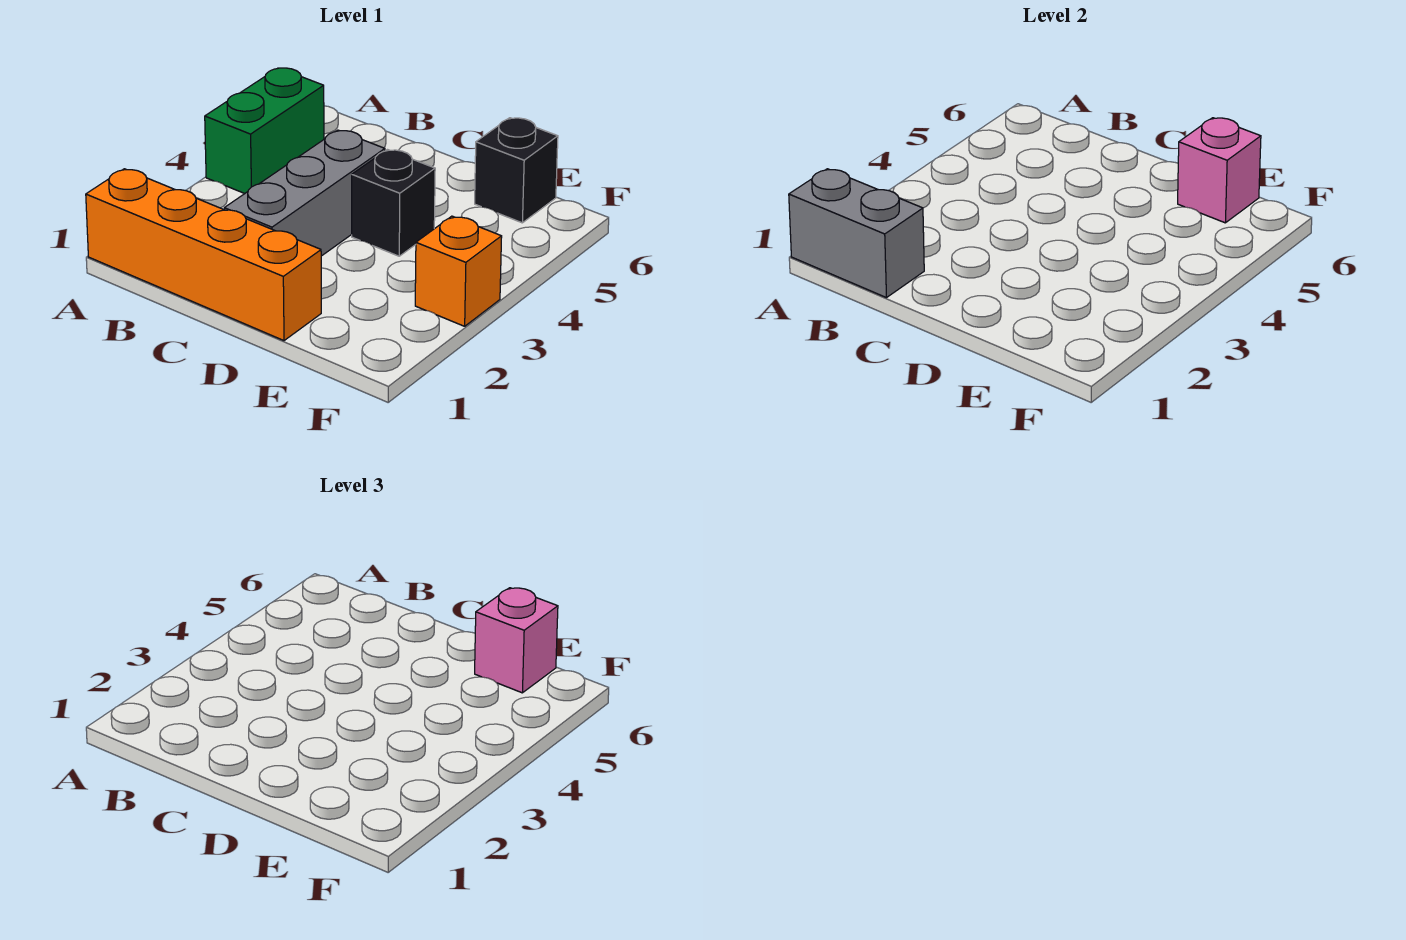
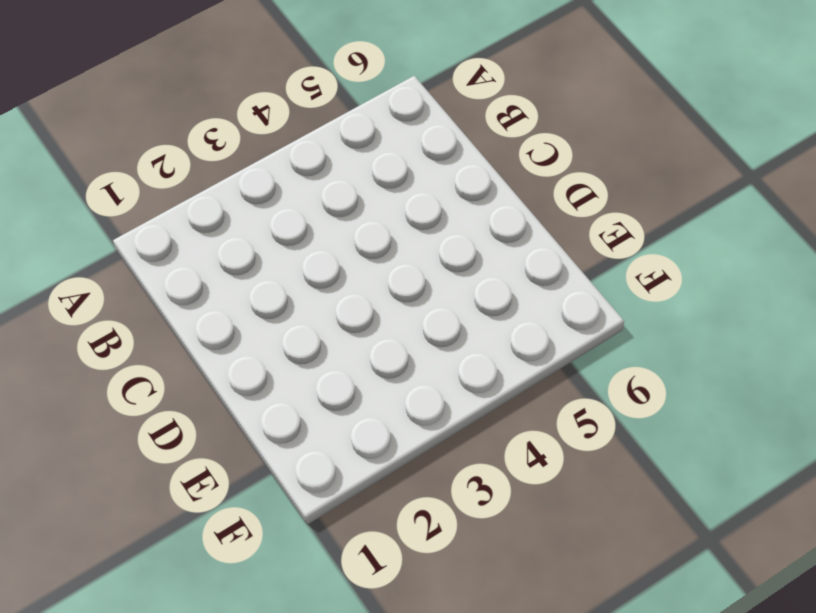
none -> orange brick A1:D1 level 1
none -> green brick A4:A5 level 1

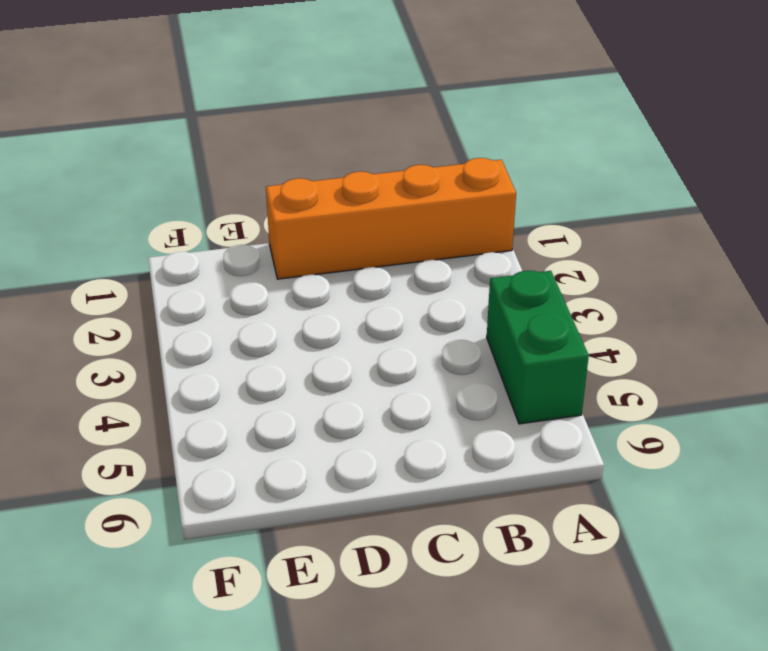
none -> grey brick C2:C4 level 1
none -> black brick D4 level 1

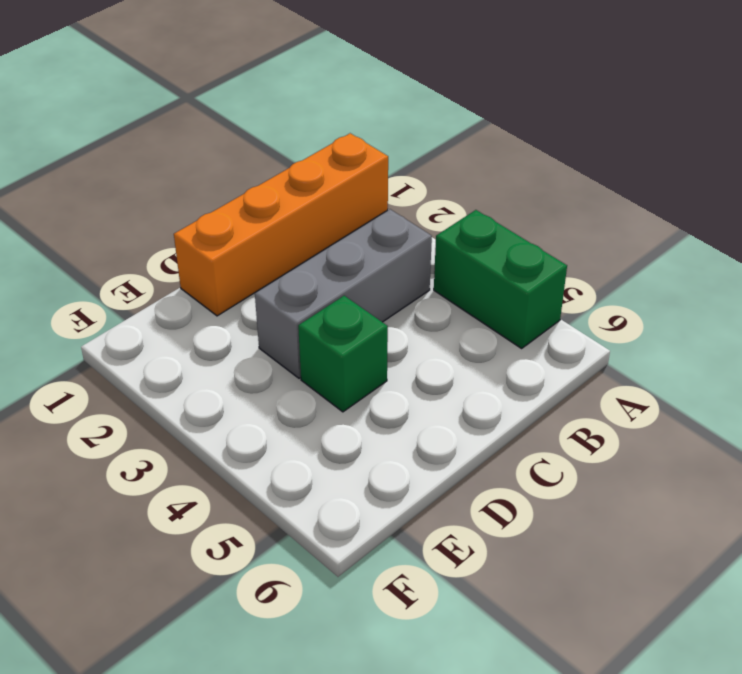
grey brick B3:D3 level 1 -> grey brick C2:C4 level 1
green brick D4 level 1 -> black brick D4 level 1
none -> black brick E6 level 1
none -> orange brick F3 level 1

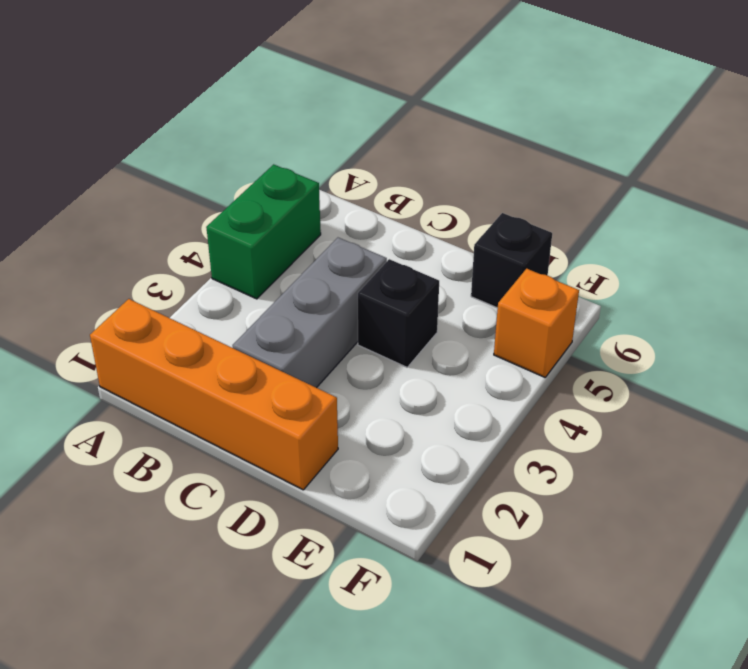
orange brick F5 level 1 -> orange brick F3 level 1
none -> grey brick A1:B1 level 2
none -> pink brick E6 level 2

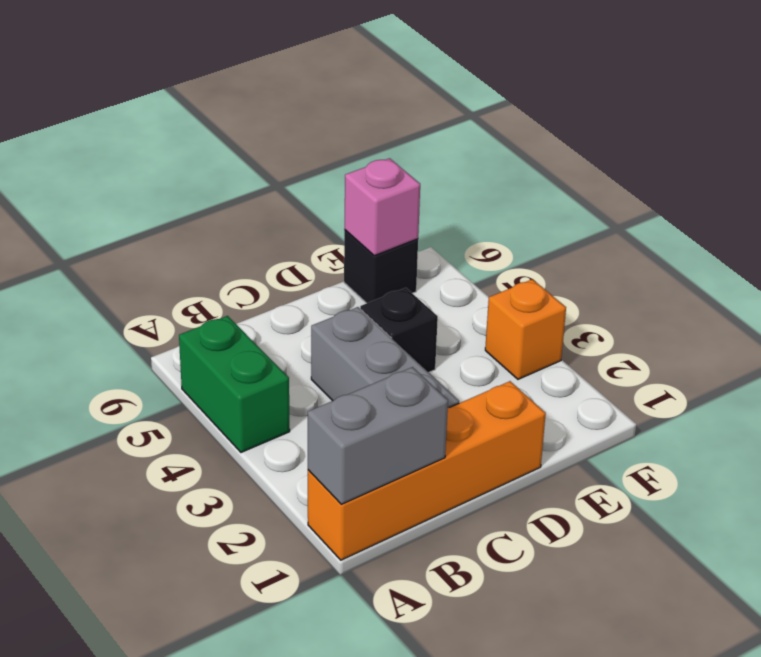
none -> pink brick E6 level 3

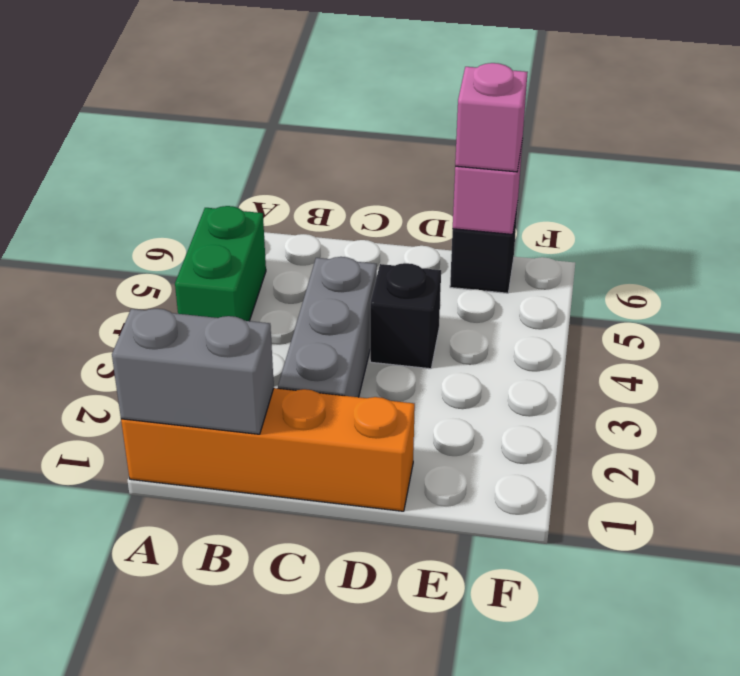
none -> orange brick F3 level 1

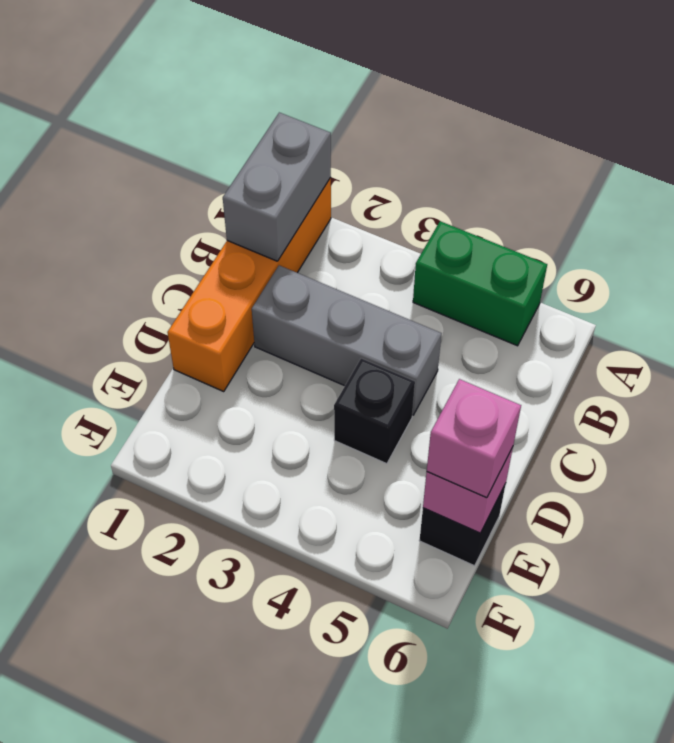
none -> orange brick F3 level 1

